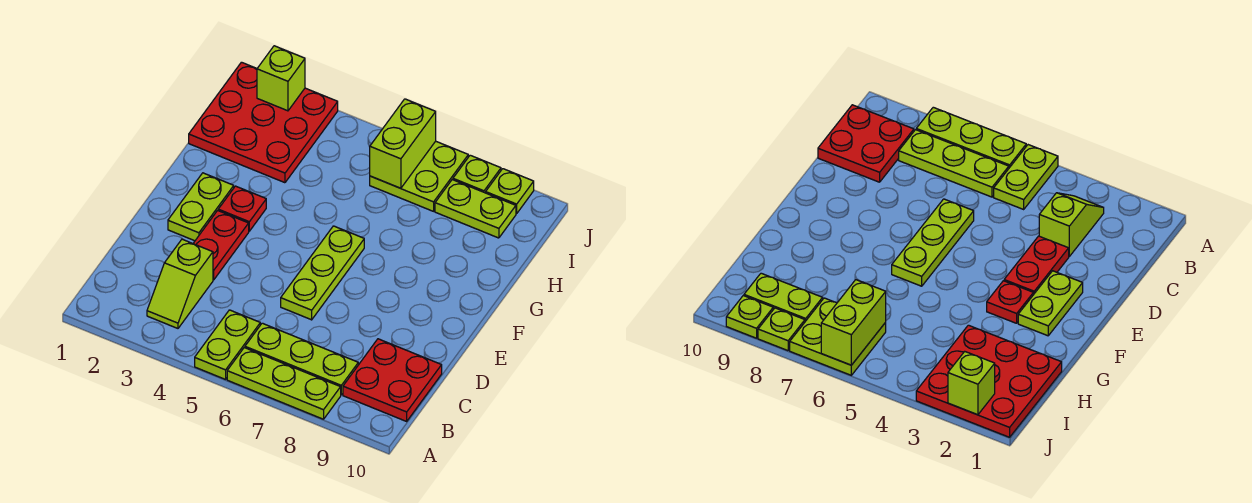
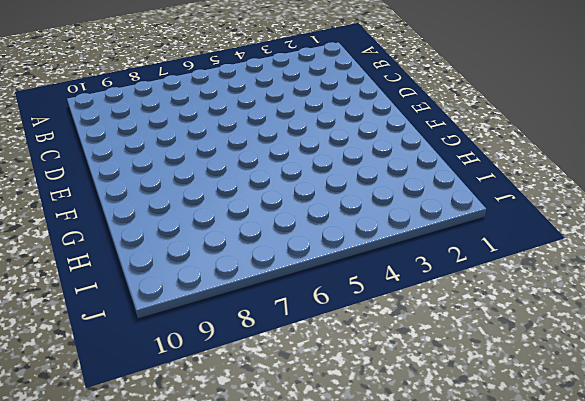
none -> lime plate A5:B5 level 1
none -> lime plate A6:A8 level 1
none -> lime slope B3:C3 level 1 top C

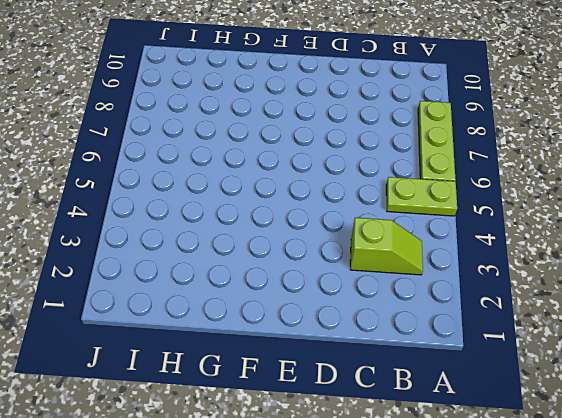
none -> lime plate B6:B8 level 1
none -> red plate B9:C10 level 1
none -> red plate D3:E3 level 1

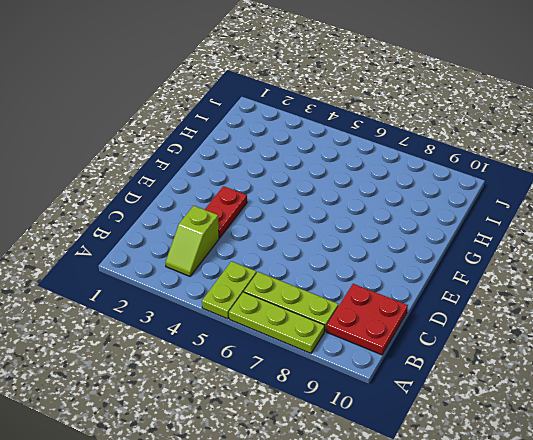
none -> lime plate D6:F6 level 1
none -> lime plate E2:F2 level 1
none -> red plate F3 level 1

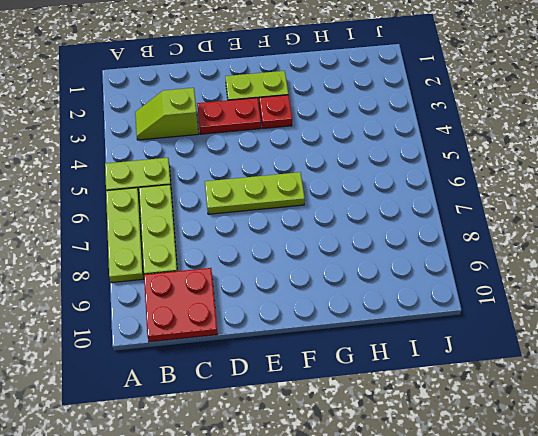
none -> red plate H1:J3 level 1
none -> lime plate I6:J7 level 1
none -> lime plate I8:I9 level 1

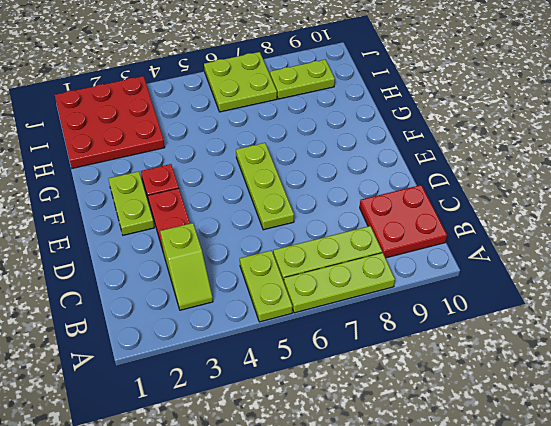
none -> lime plate J8 level 1
none -> lime plate J9 level 1
none -> lime brick I6:J6 level 2

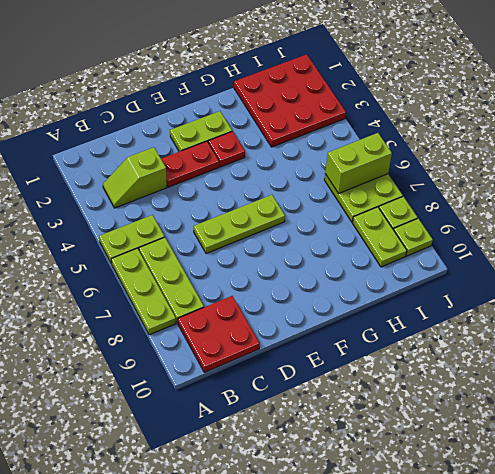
none -> lime brick J2 level 2

